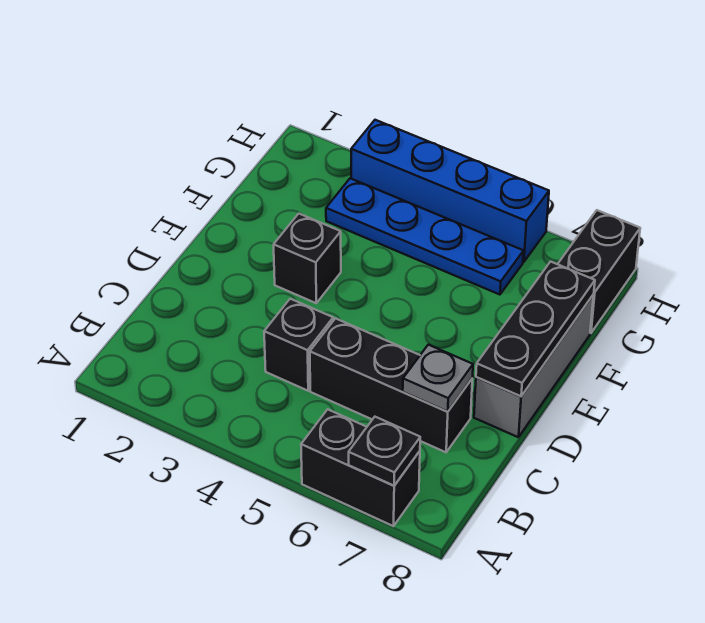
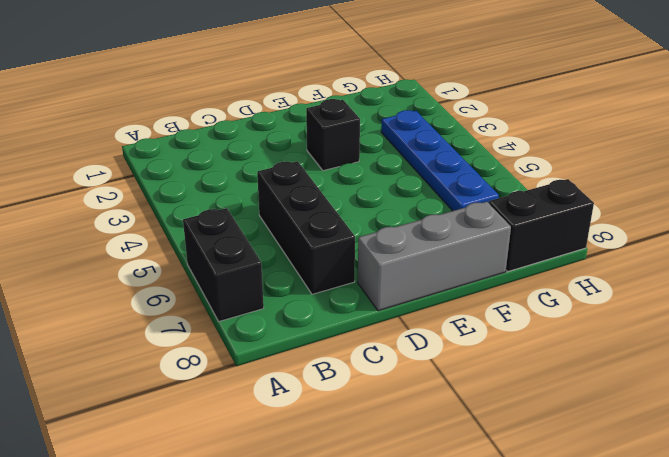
none -> black brick C4 level 1
none -> blue brick H3:H6 level 1

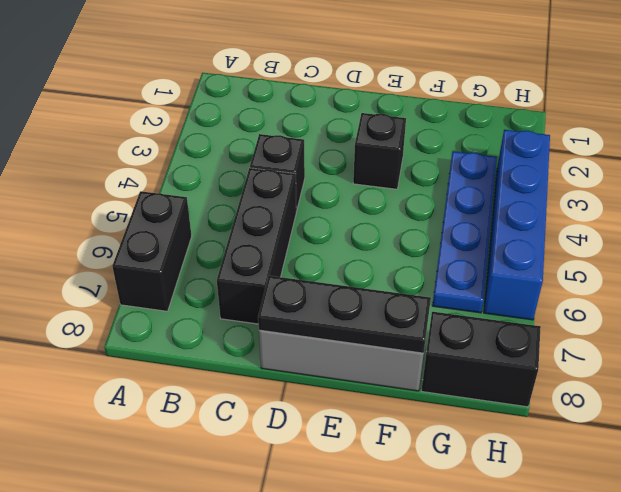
none -> black plate A7 level 2
none -> grey plate C7 level 2

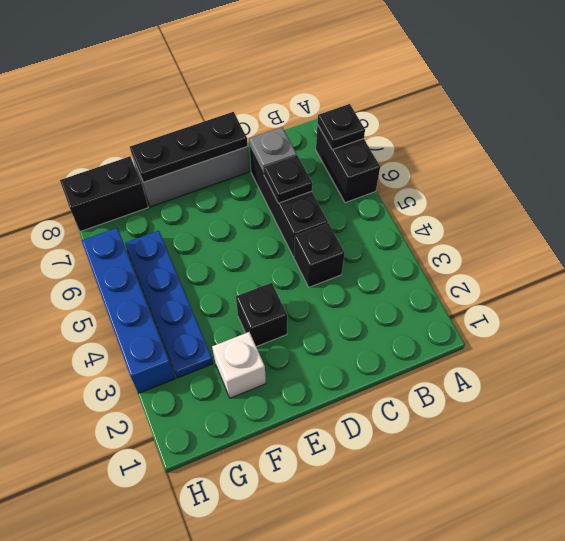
black plate C6 level 2 -> none
white brick F2 level 1 -> none

